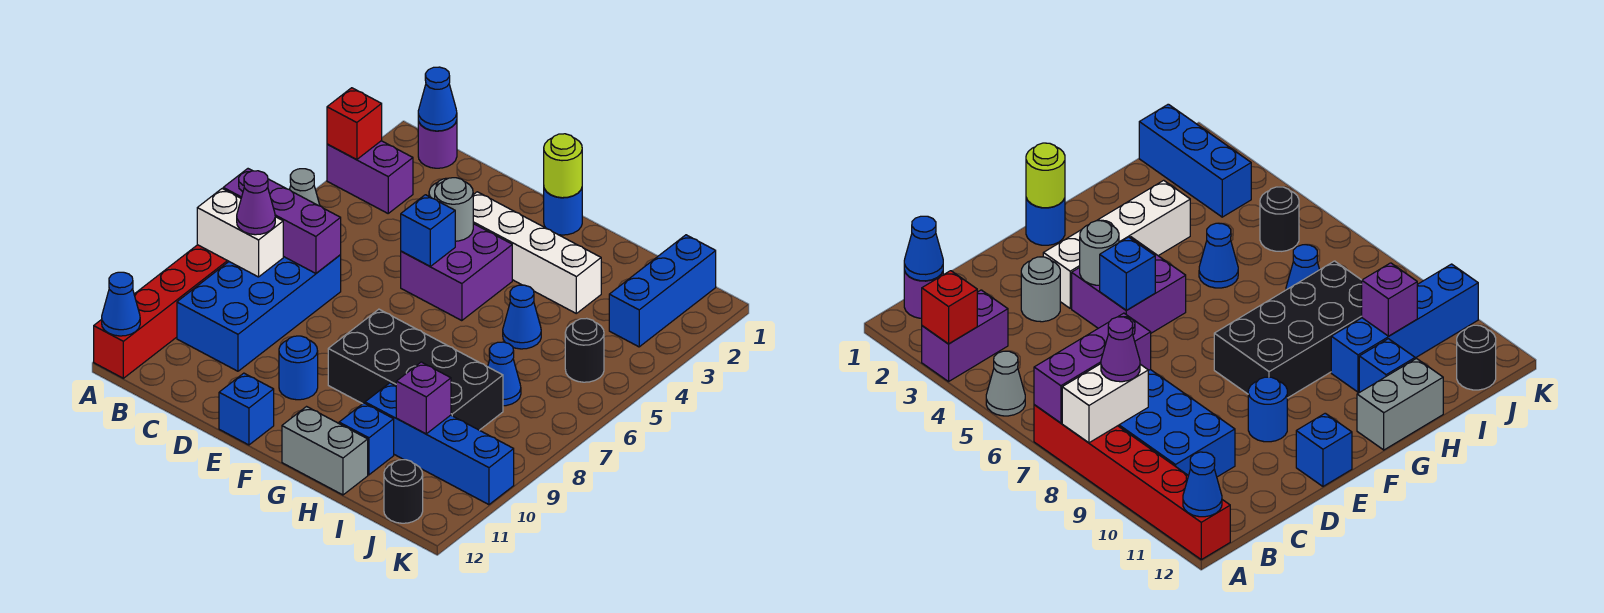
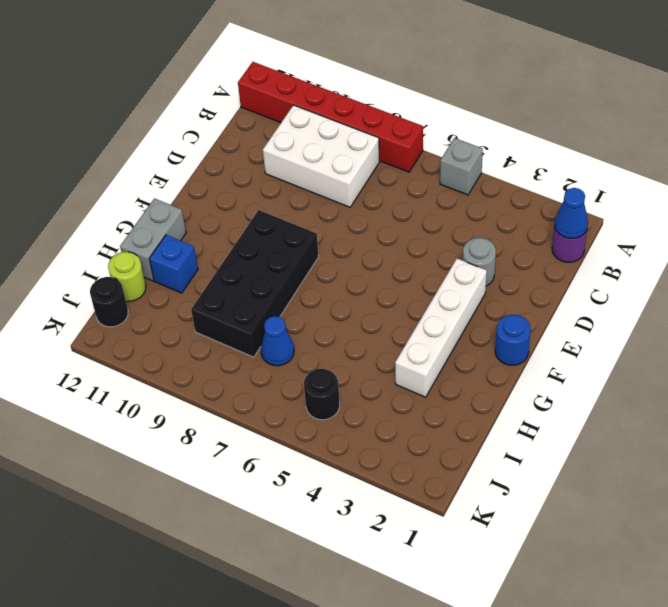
grey brick A5 level 1 -> grey cone A5 level 1
white brick B8:C10 level 1 -> blue brick B7:C10 level 1
lime round brick I12 level 1 -> lime round brick F1 level 2
none -> purple brick A3:B3 level 1
none -> purple brick E4:F5 level 1
none -> blue round brick E10 level 1
none -> blue brick E12 level 1

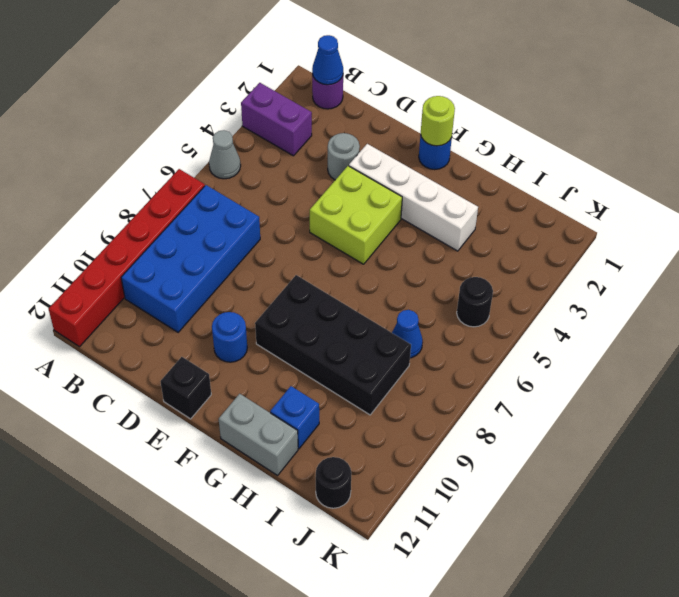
lime brick E4:F5 level 1 -> purple brick E4:F5 level 1
black brick E12 level 1 -> blue brick E12 level 1
none -> blue cone H5 level 1
none -> blue brick H10:K10 level 1
none -> blue brick J1:J3 level 1
none -> red brick A3 level 2

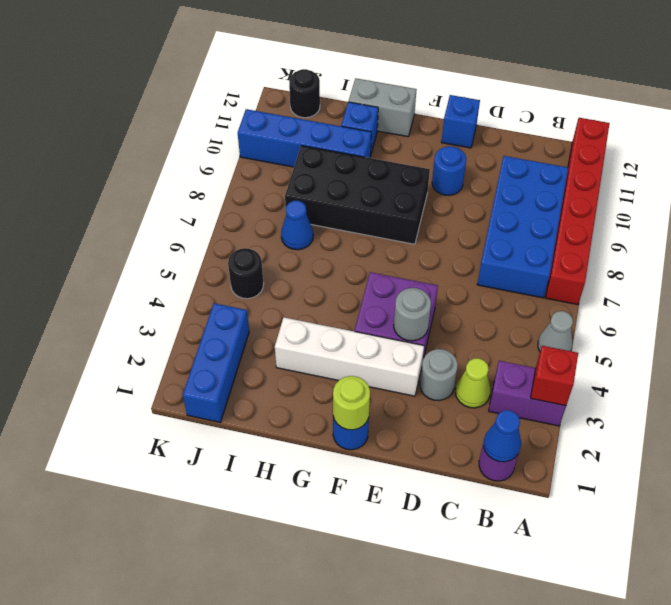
lime cone C3 level 1 -> none
none -> blue cone H5 level 1
none -> purple brick A7:C7 level 2
none -> white brick A8:B8 level 2
none -> blue cone A12 level 2

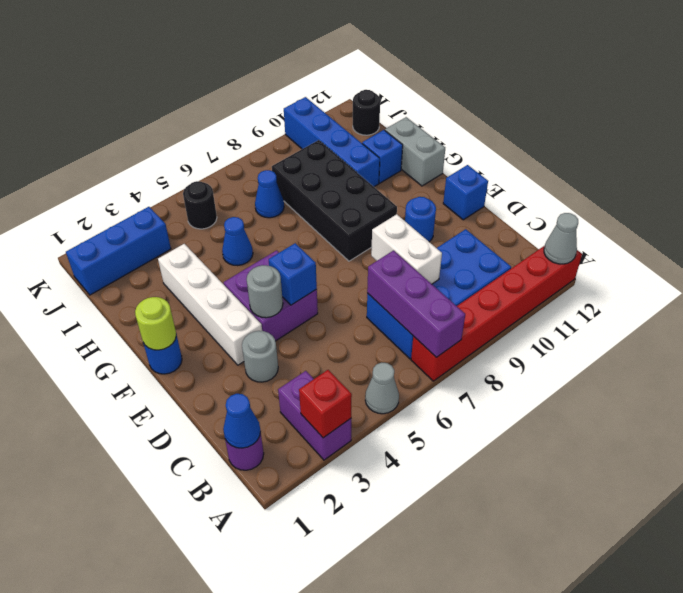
grey cone A12 level 2 -> blue cone A12 level 2
white brick C8:D8 level 2 -> white brick A8:B8 level 2
none -> purple brick I10 level 2
none -> purple cone B8 level 3

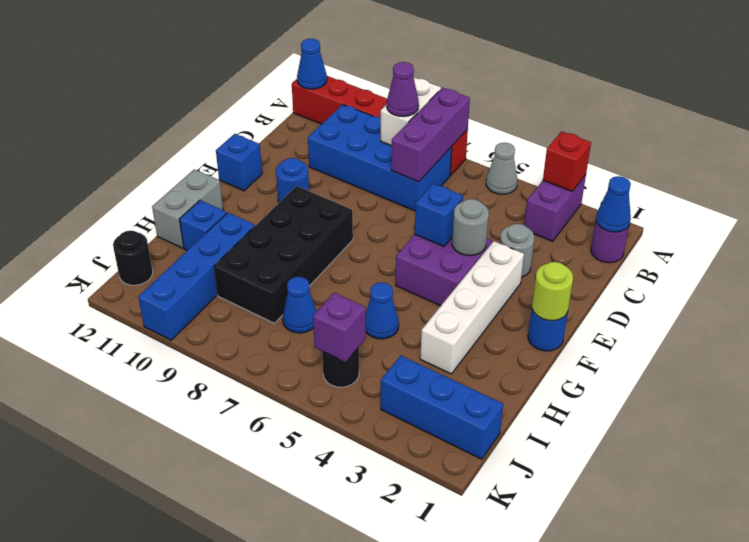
purple brick J5 level 2 -> purple brick I10 level 2

